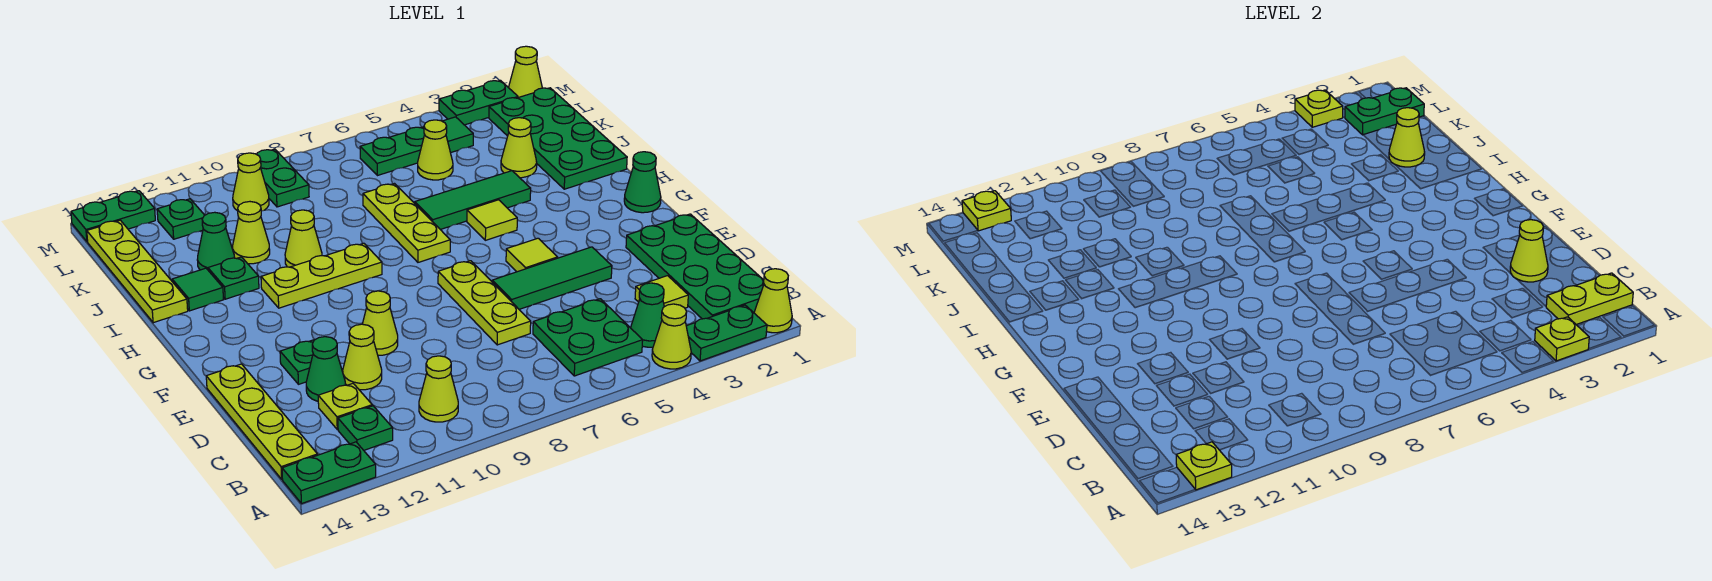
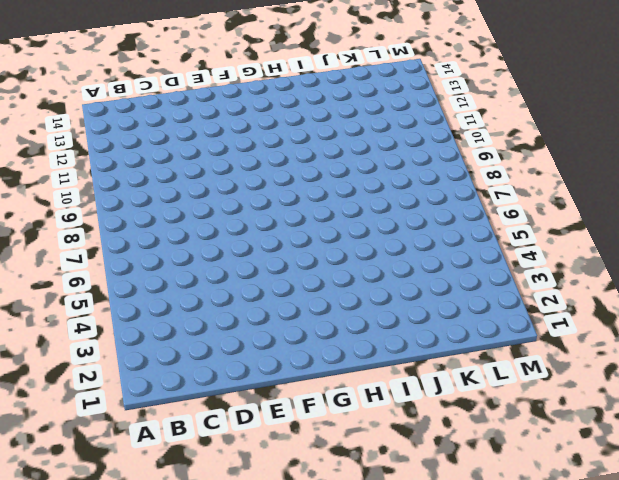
none -> lime cone A1 level 1
none -> green plate A2:A3 level 1
none -> lime cone A4 level 1
none -> green plate A13:A14 level 1

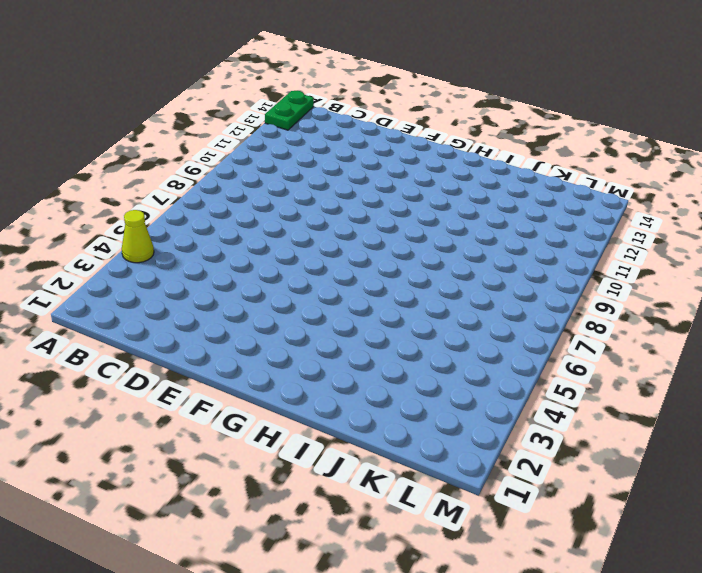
none -> lime cone A1 level 1
none -> green plate A2:A3 level 1
none -> green plate B1:E2 level 1
none -> green cone B4 level 1

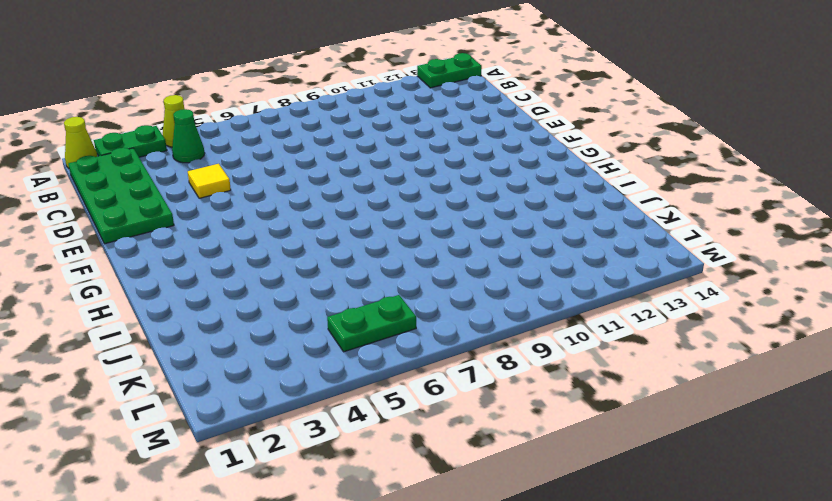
yellow tile D4 level 1 -> none
none -> green plate B5:C6 level 1
none -> lime cone B10 level 1
none -> green plate B12 level 1
none -> lime plate B14:E14 level 1

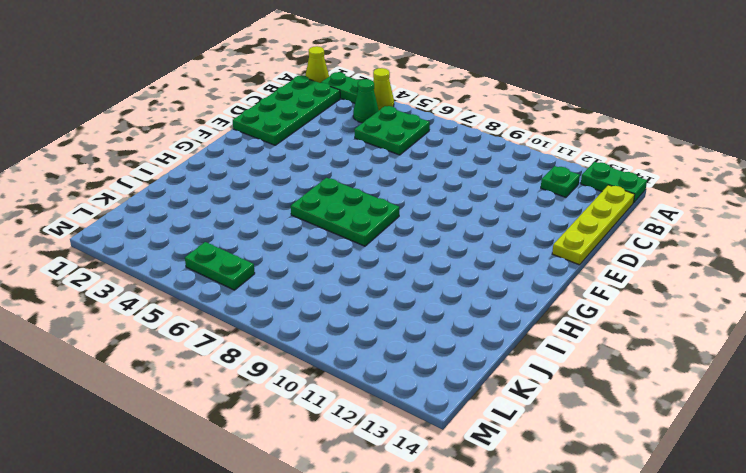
green plate G6:H8 level 1 -> lime plate H7:J7 level 1
none -> lime cone B10 level 1
none -> lime tile C3 level 1
none -> lime plate C12 level 1
none -> lime plate D7:F7 level 1

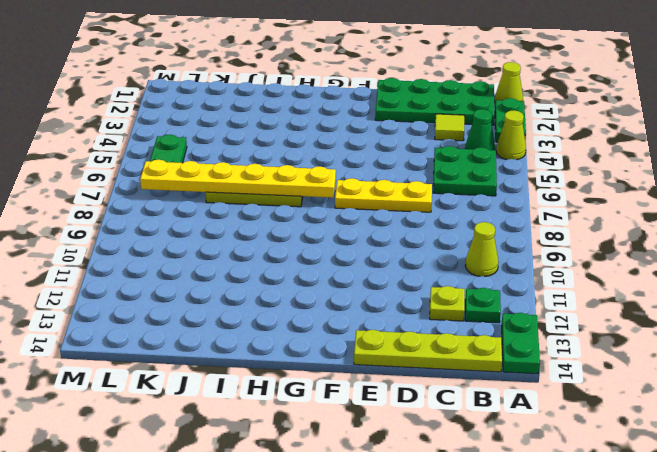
yellow plate D7:F7 level 1 -> lime plate D7:F7 level 1
yellow plate G7:L7 level 2 -> none
none -> lime cone D11 level 1
none -> green cone D12 level 1
none -> green tile E4:E6 level 1
none -> lime cone E10 level 1

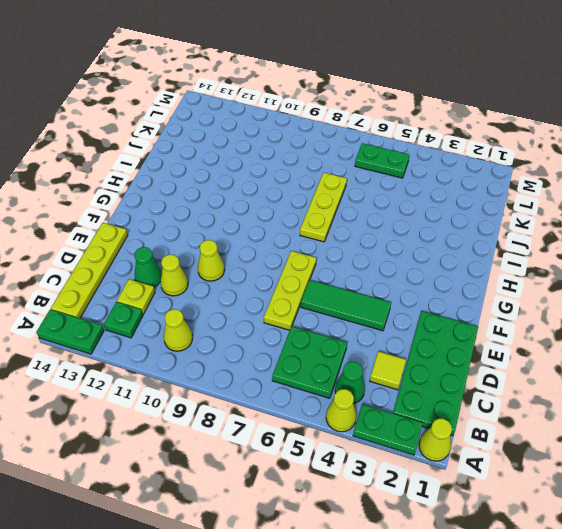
none -> green plate E12 level 1
none -> lime tile F5 level 1
none -> green cone G1 level 1
none -> lime tile H5 level 1

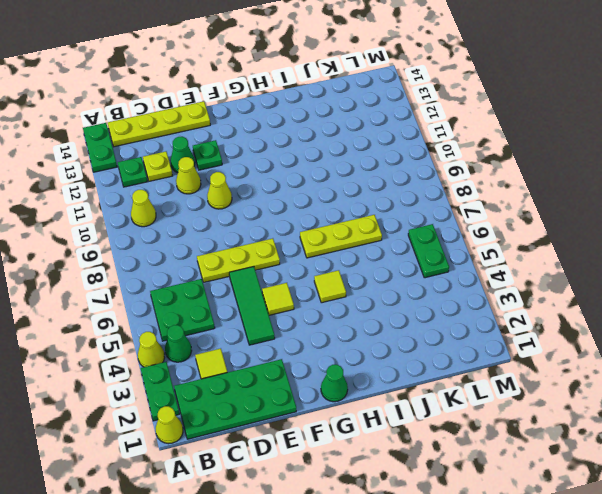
none -> lime plate H9:H11 level 1
none -> green plate I1:L2 level 1
none -> green tile I4:I6 level 1
none -> lime cone I10 level 1

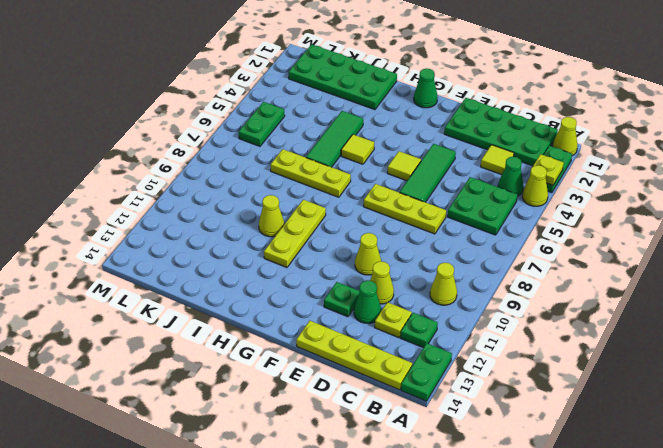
none -> green plate I12 level 1
none -> green tile I13 level 1
none -> lime plate I14:L14 level 1
none -> lime cone J3 level 1

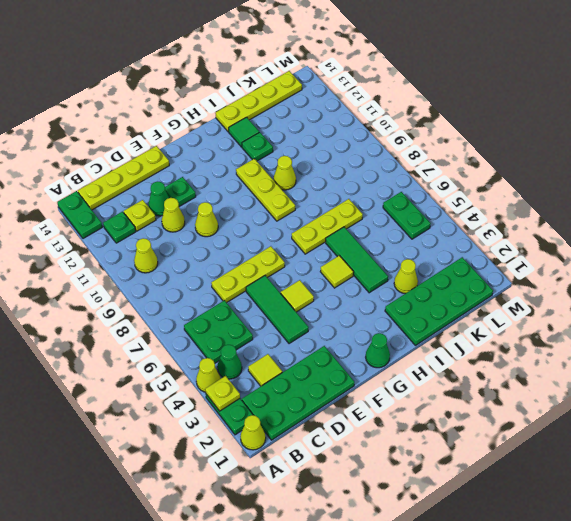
none -> lime cone J11 level 1
none -> green cone J12 level 1
none -> lime cone K5 level 1
none -> green tile L4 level 1

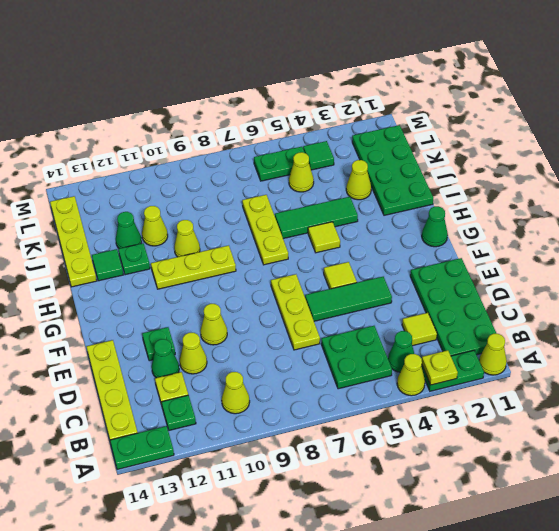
none -> green plate L9:M9 level 1
none -> lime cone L10 level 1
none -> green plate L12 level 1
none -> lime cone M1 level 1

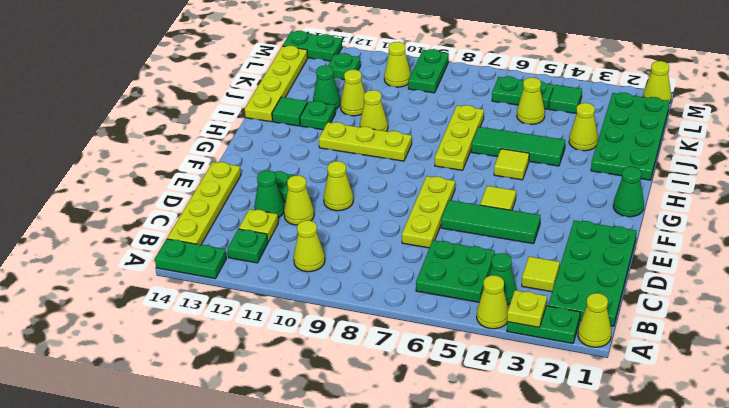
none -> green plate M2:M3 level 1
none -> lime plate A13 level 2
none -> lime plate B1:B2 level 2
none -> lime cone D2 level 2

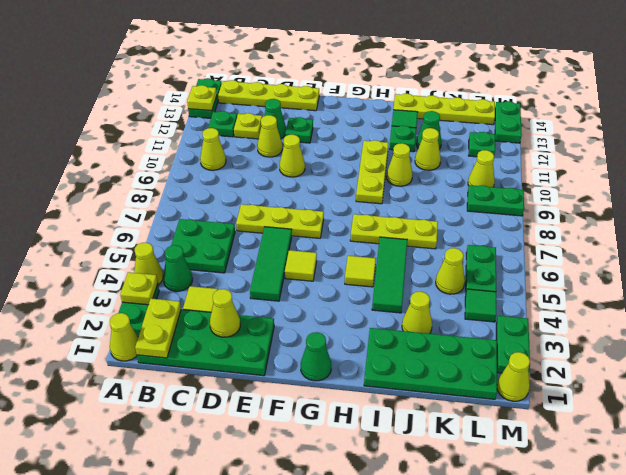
none -> lime cone J2 level 2
none -> green plate L1:L2 level 2
none -> lime plate M3 level 2
none -> lime plate M13 level 2

